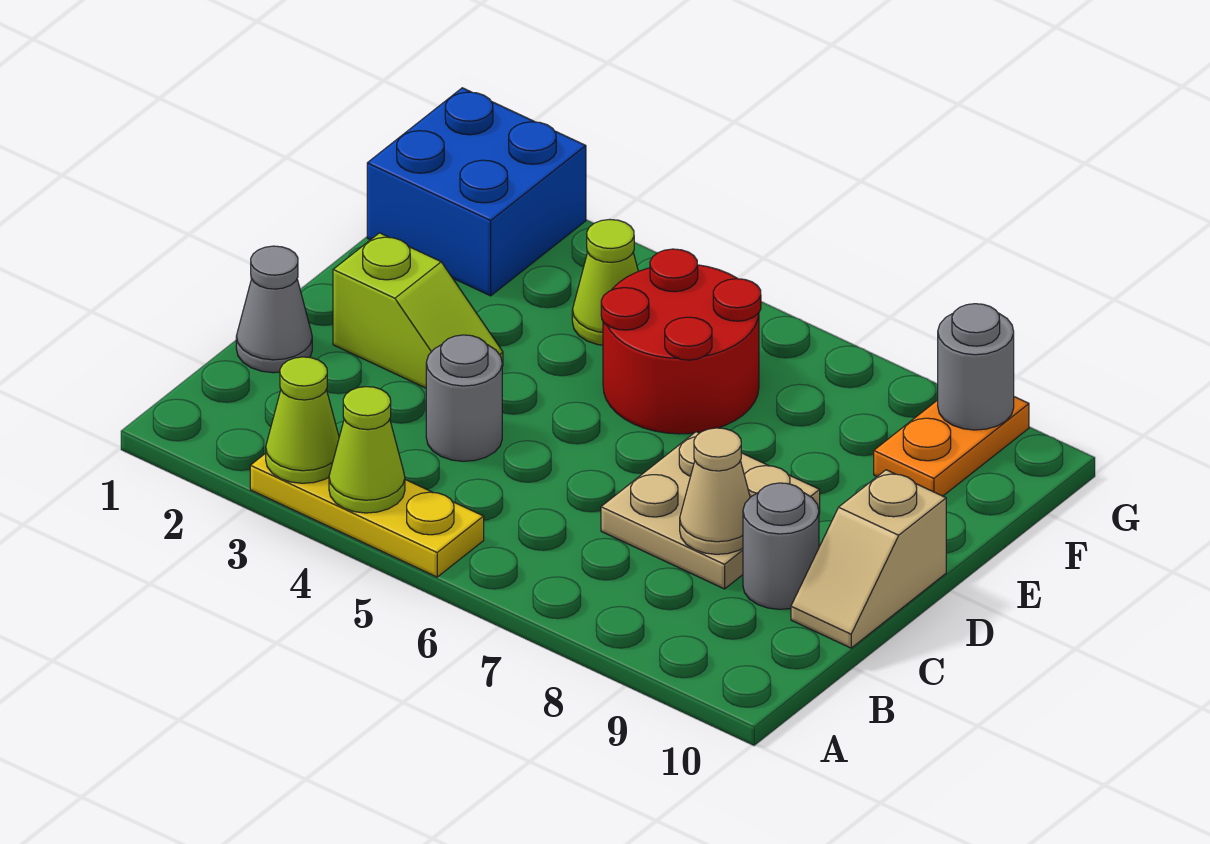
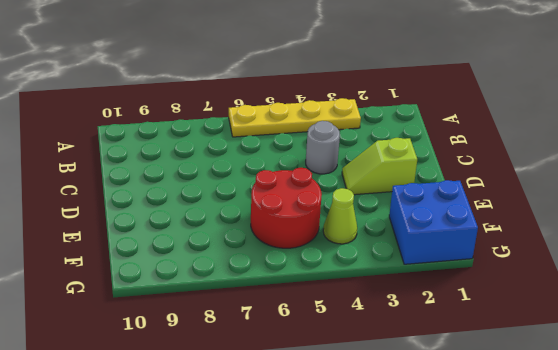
yellow plate A3:A6 level 1 -> yellow plate A3:A5 level 1
none -> grey cone C1 level 1
none -> tan plate C7:D8 level 1
none -> grey round brick C9 level 1

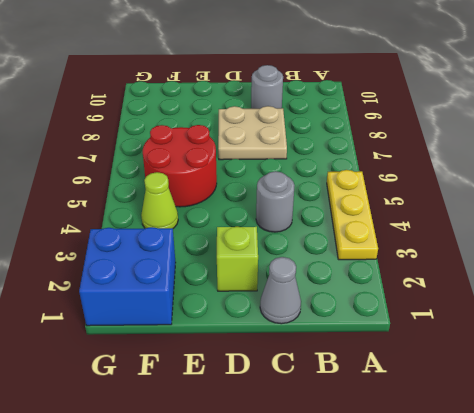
none -> tan slope C10:D10 level 1 top D
none -> orange plate F9:G9 level 1
none -> lime cone A3 level 2

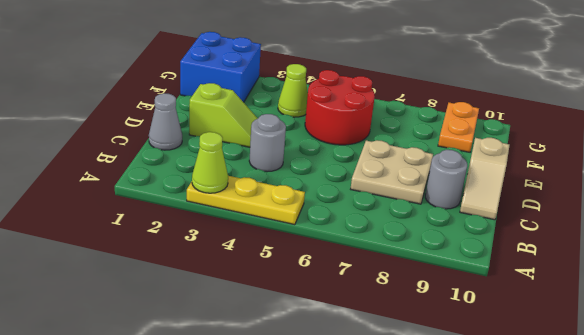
none -> lime cone A4 level 2
none -> tan cone C8 level 2
none -> grey round brick G9 level 2

